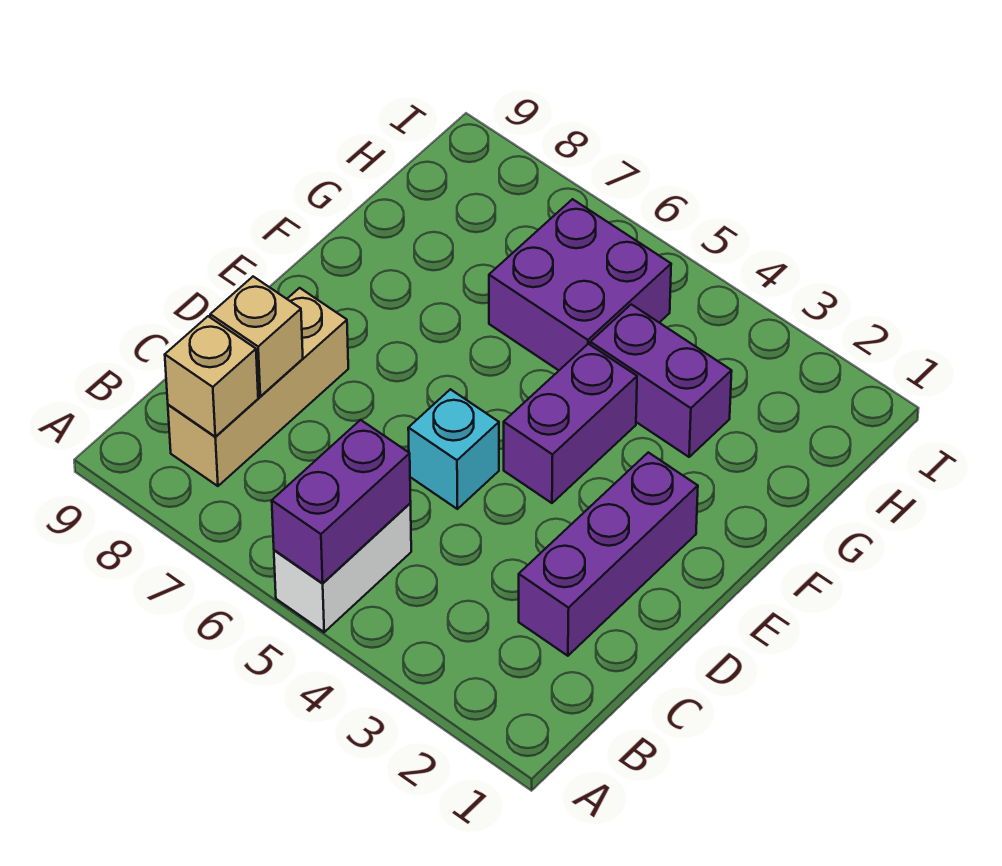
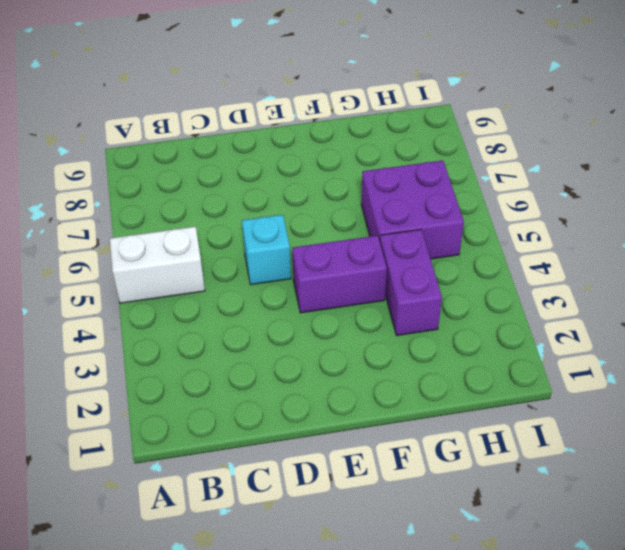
none -> tan brick B8:D8 level 1
none -> purple brick C2:E2 level 1

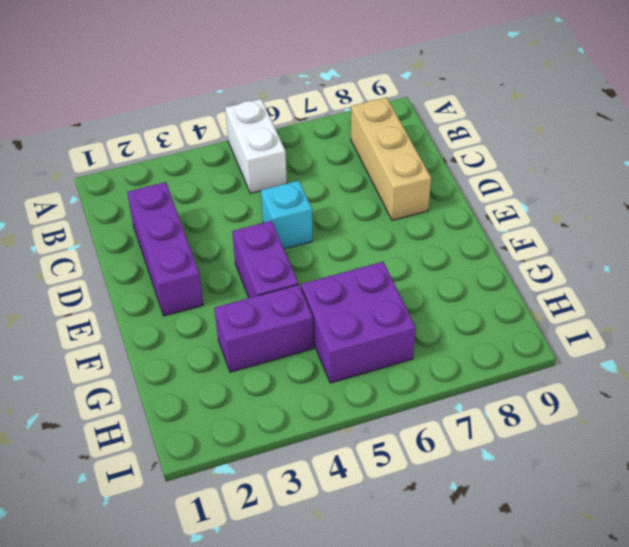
none -> purple brick A5:B5 level 2
none -> tan brick B8 level 2

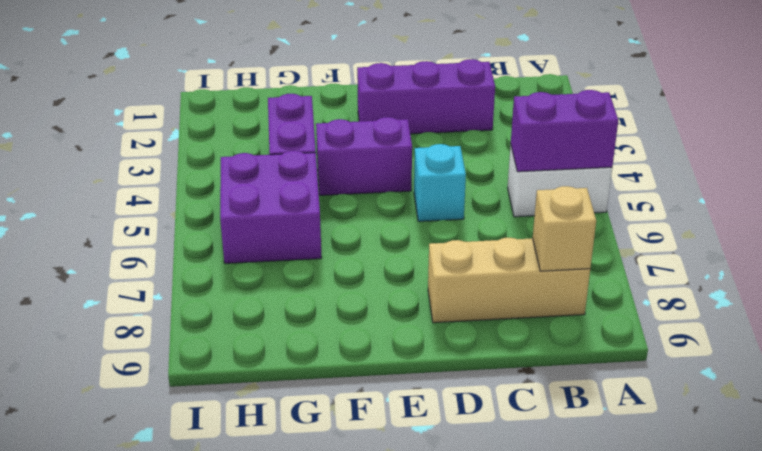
none -> tan brick C8 level 2

